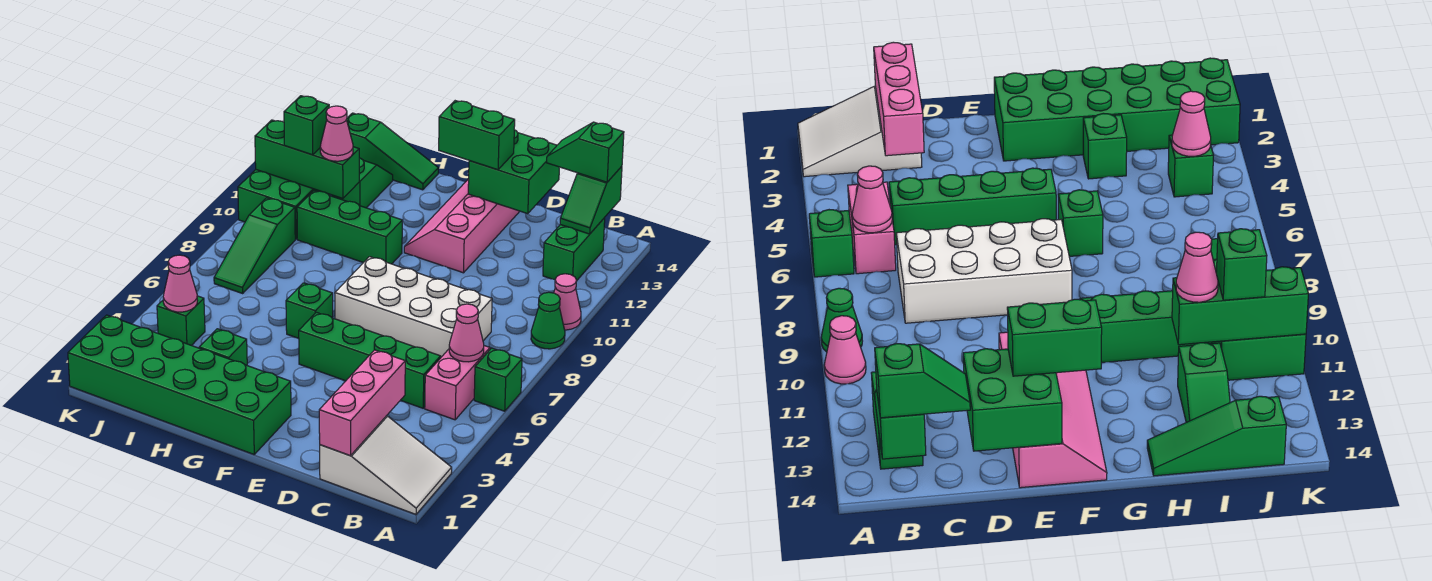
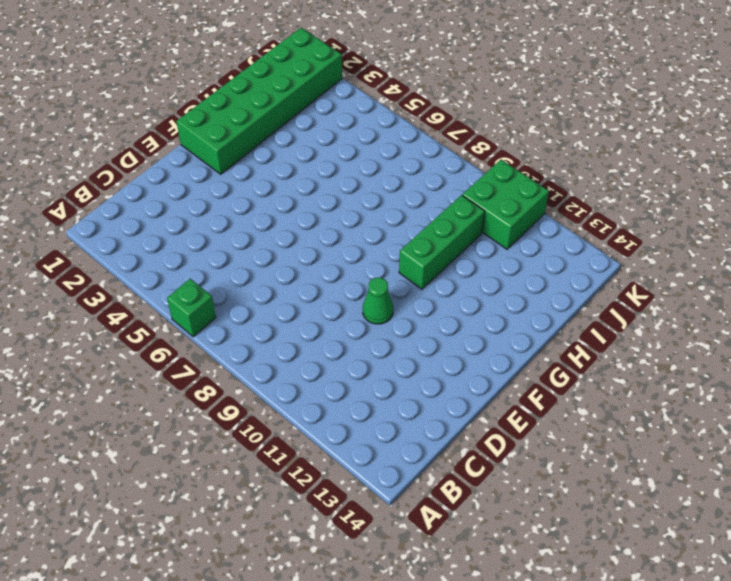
green cone E10 level 1 -> green cone A9 level 1
none -> white slope A1:C2 level 1 top C
none -> pink cone A10 level 1
none -> pink brick B5:B6 level 1

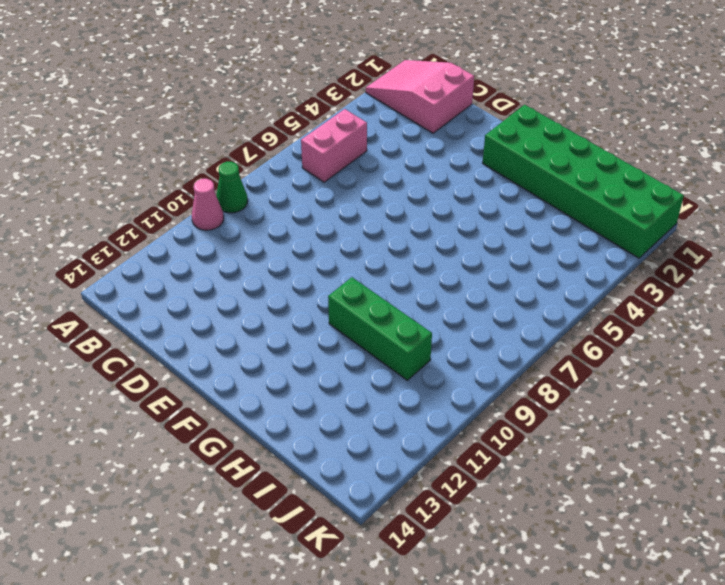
pink slope A1:C2 level 1 top C -> white slope A1:C2 level 1 top C
none -> green brick A6 level 1
none -> green brick B12:B13 level 1
none -> green brick C5:F5 level 1

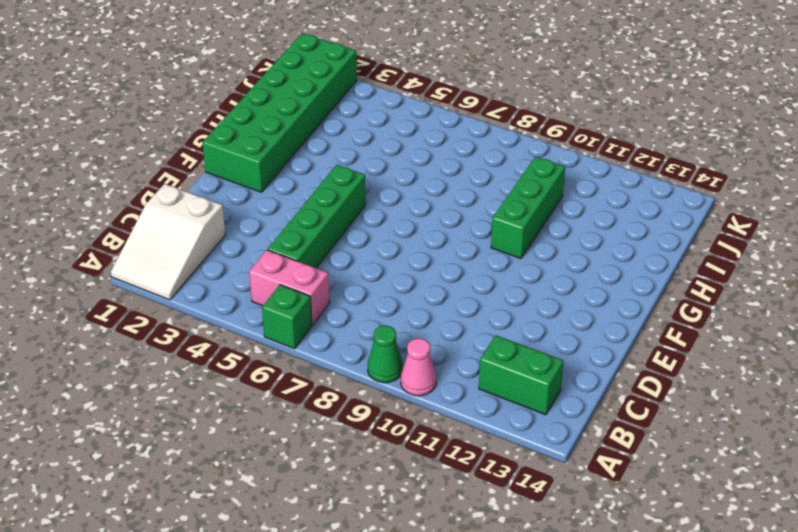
none -> white brick C7:F8 level 1
none -> pink slope E11:F14 level 1 top E
none -> green brick G6 level 1

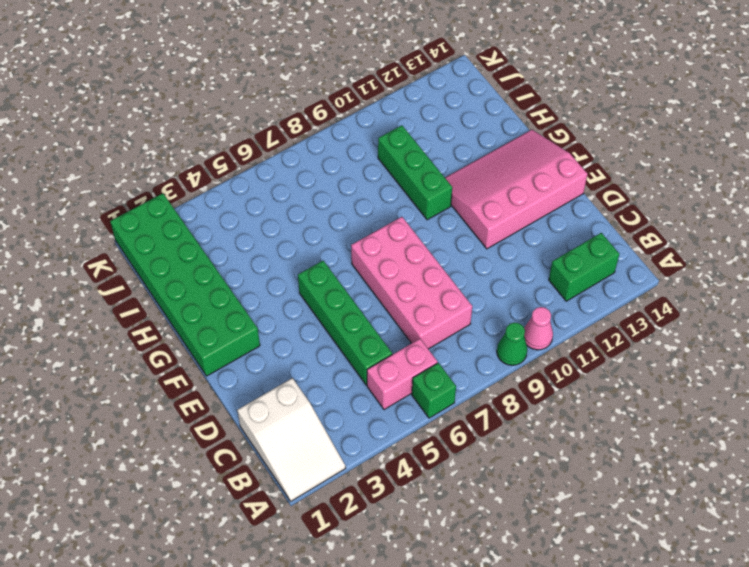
pink brick C7:F8 level 1 -> white brick C7:F8 level 1
pink slope E11:G14 level 1 top E -> pink slope E11:F14 level 1 top E
none -> green brick G6 level 1
none -> green brick H3 level 1
none -> green slope H14:J14 level 1 top J

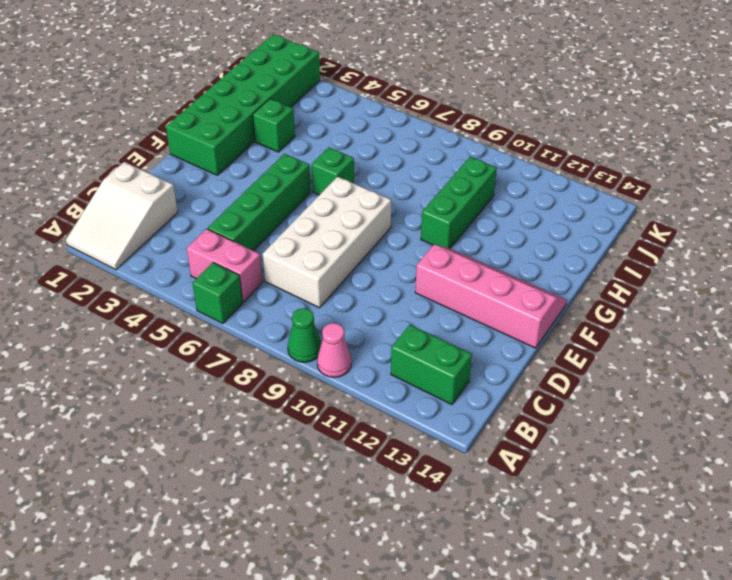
none -> green slope H14:J14 level 1 top J
none -> green slope I12:I13 level 1 top 12
none -> green brick J4 level 1

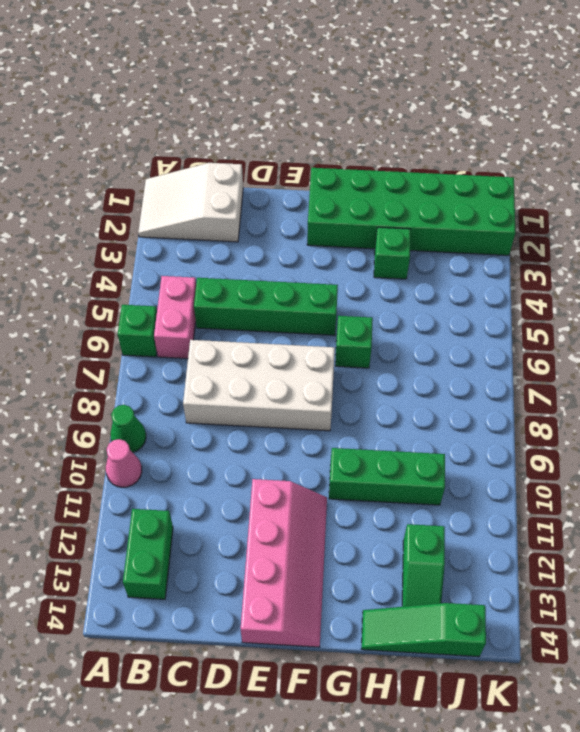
none -> green brick J4 level 1
none -> green slope J7:J9 level 1 top 9
none -> green brick J10:K11 level 1

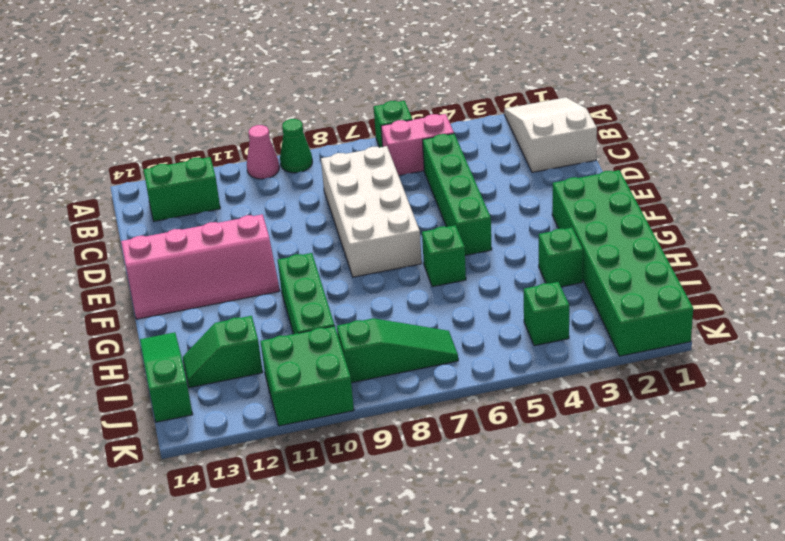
none -> pink cone B6 level 2
none -> green slope B13:B14 level 2 top 14
none -> pink brick C1:C3 level 2

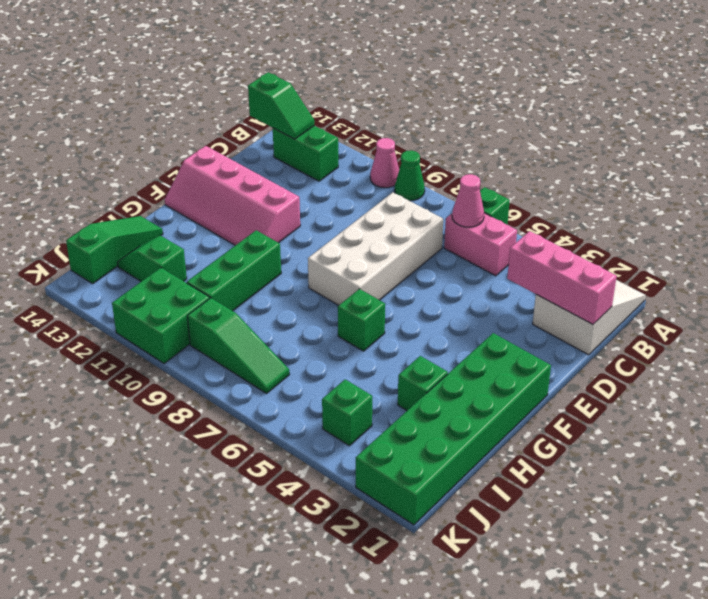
none -> green brick C5:F5 level 1
none -> green brick D13:E14 level 2
none -> green brick I11:K11 level 2

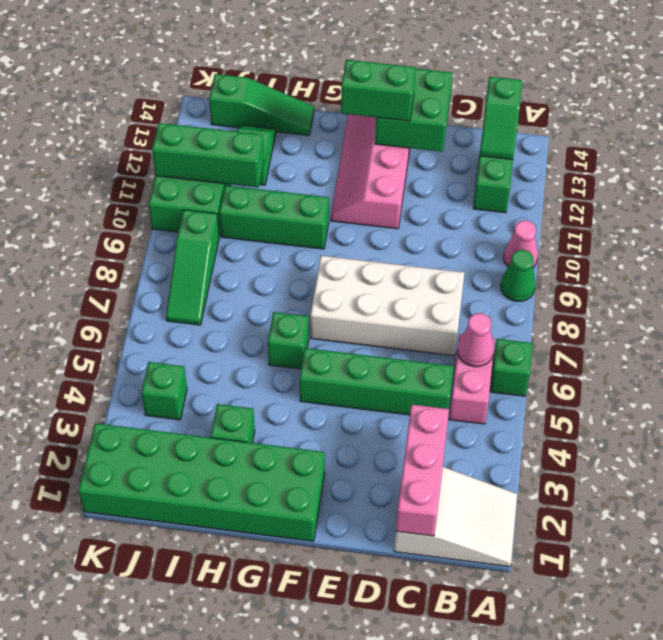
none -> pink cone J4 level 2
none -> green slope B14:C14 level 3 top B
none -> pink cone I11 level 3

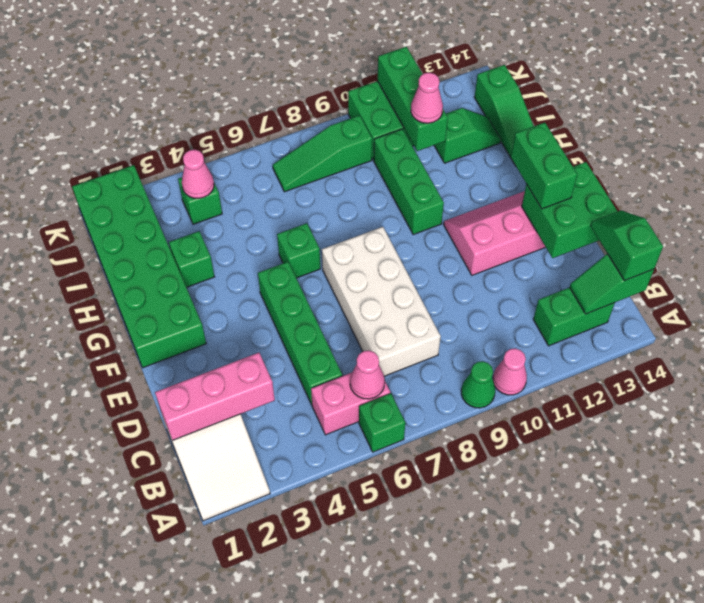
none -> green brick J11 level 3

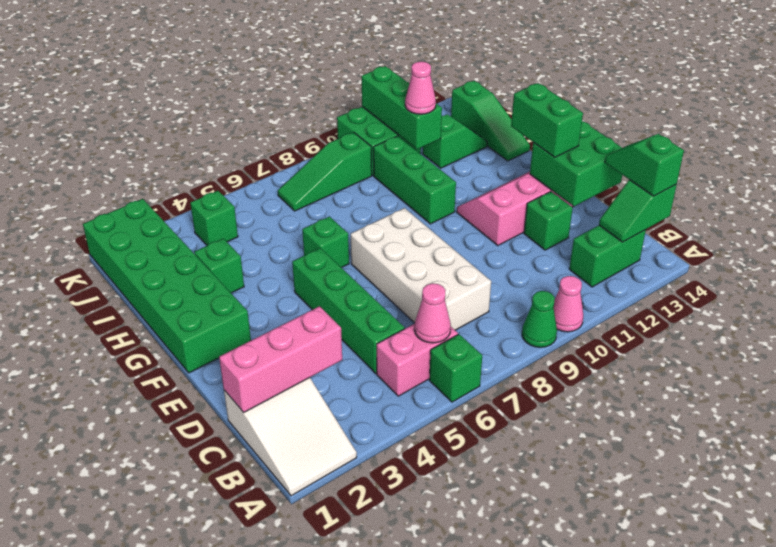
green brick D12 level 1 -> green brick J11 level 3
none -> pink cone J4 level 2

